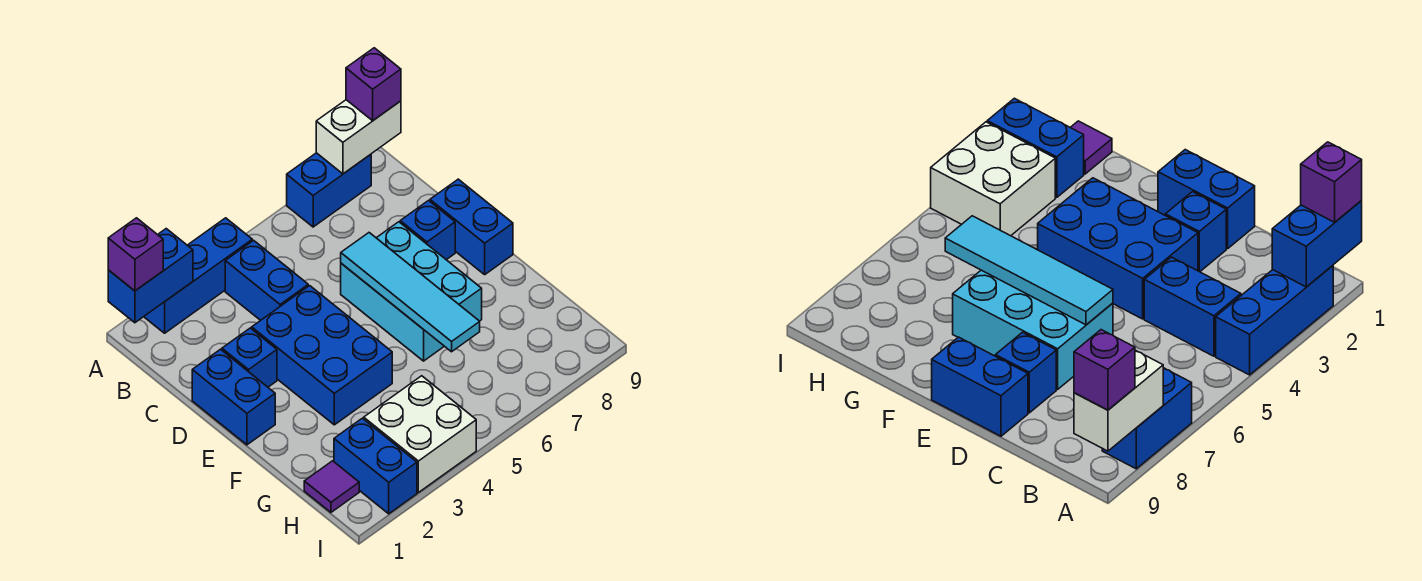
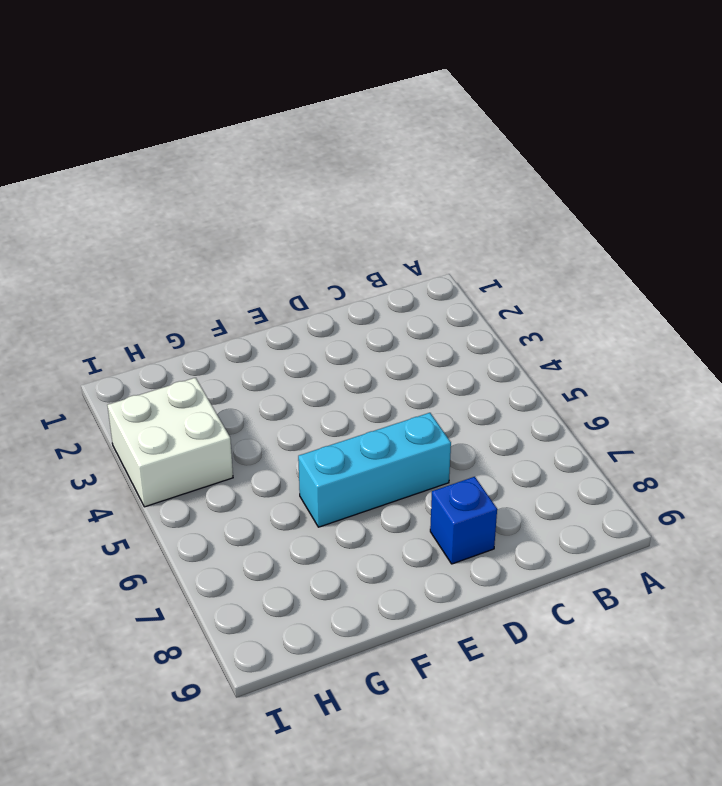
cyan brick D6:F6 level 1 -> cyan brick D6:F7 level 1
none -> blue brick A2:A4 level 1
none -> blue brick A7:A8 level 1
none -> blue brick B4:C4 level 1

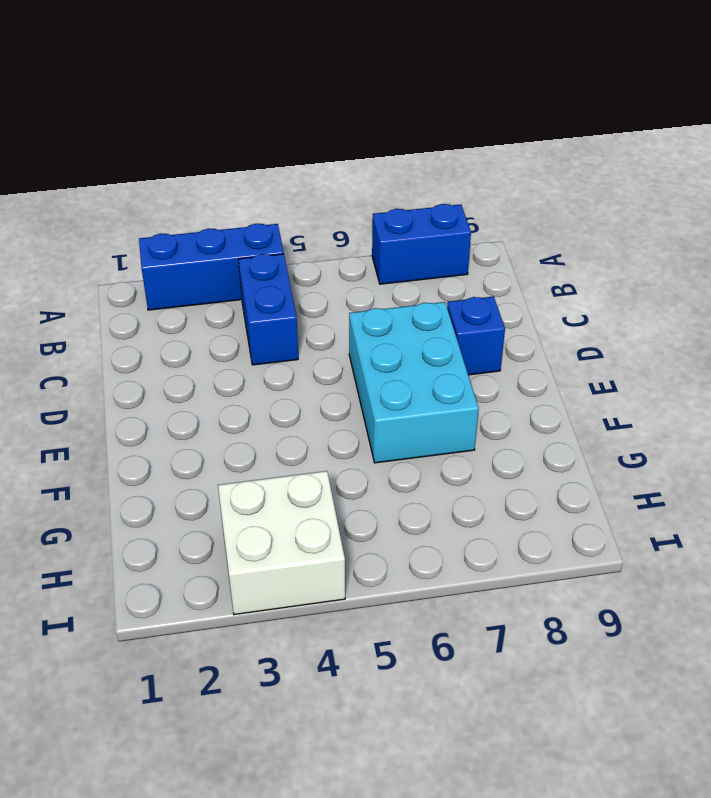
none -> blue brick D1:E1 level 1
none -> blue brick D2 level 1
none -> blue brick D3:F4 level 1

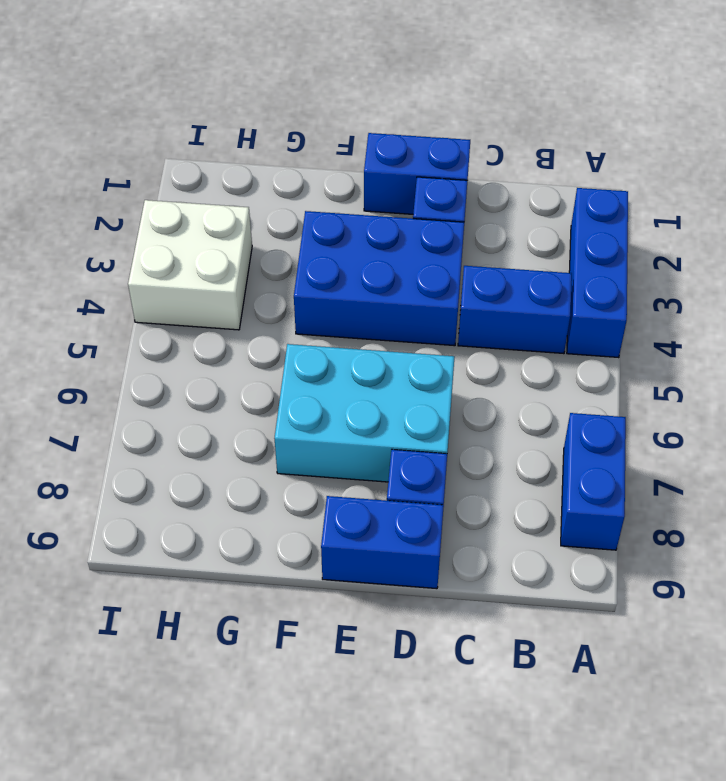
none -> purple tile H1 level 1
none -> blue brick H2:I2 level 1
none -> blue brick A1:A2 level 2

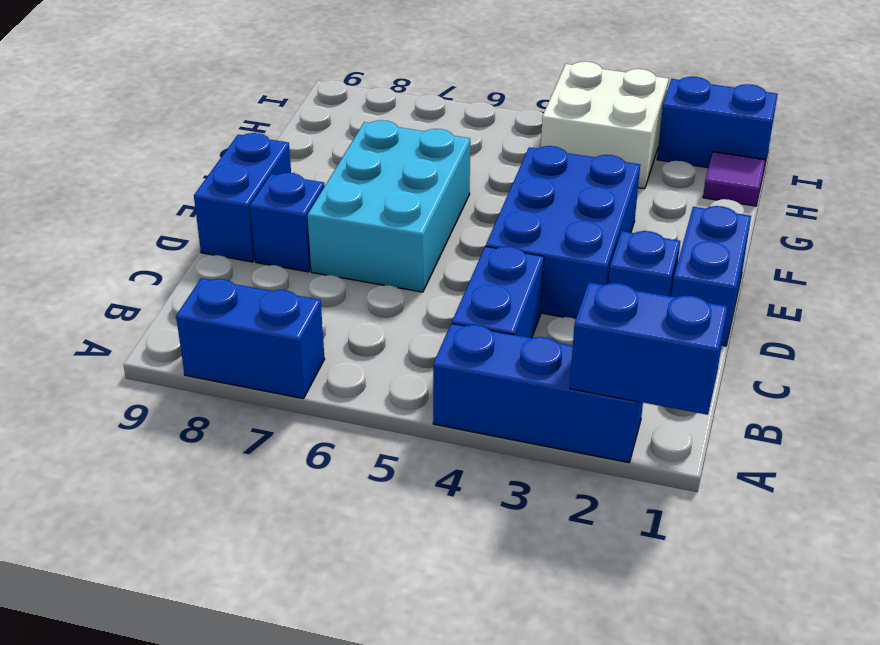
blue brick I1:I2 level 1 -> blue brick H2:I2 level 1
none -> white brick A8:A9 level 2
none -> cyan tile D6:G6 level 2
none -> purple brick A1 level 3

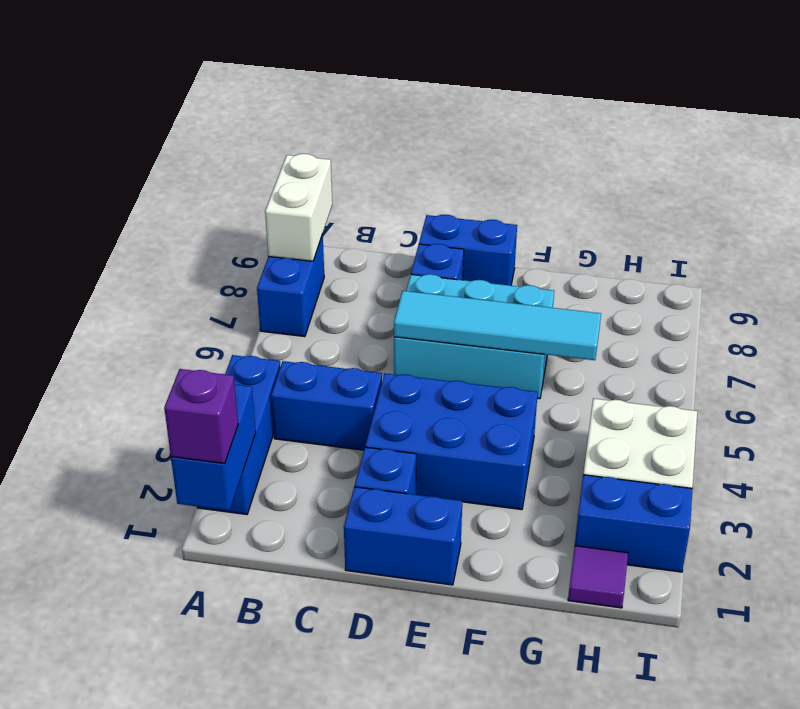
none -> purple brick A9 level 3

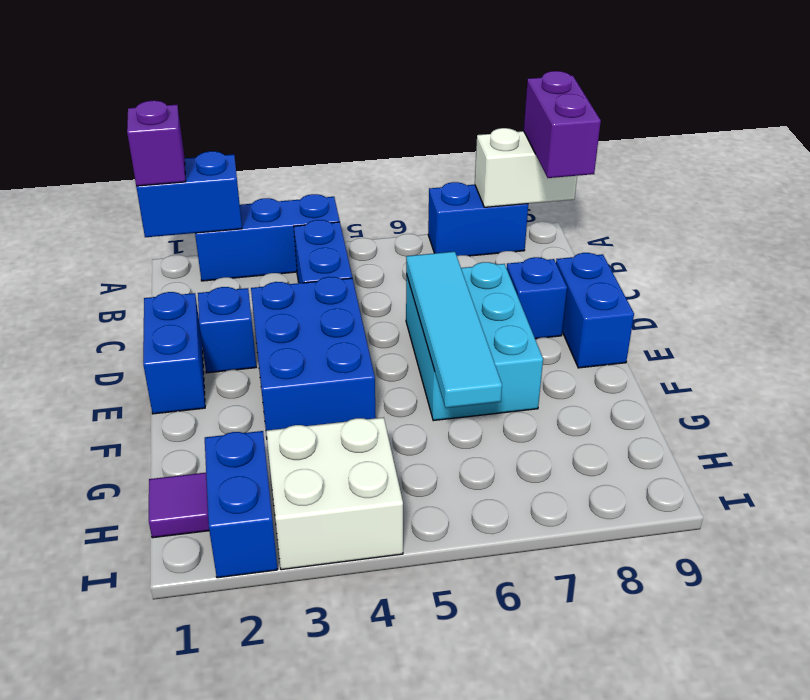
purple brick A9:B9 level 3 -> purple brick A9 level 3

